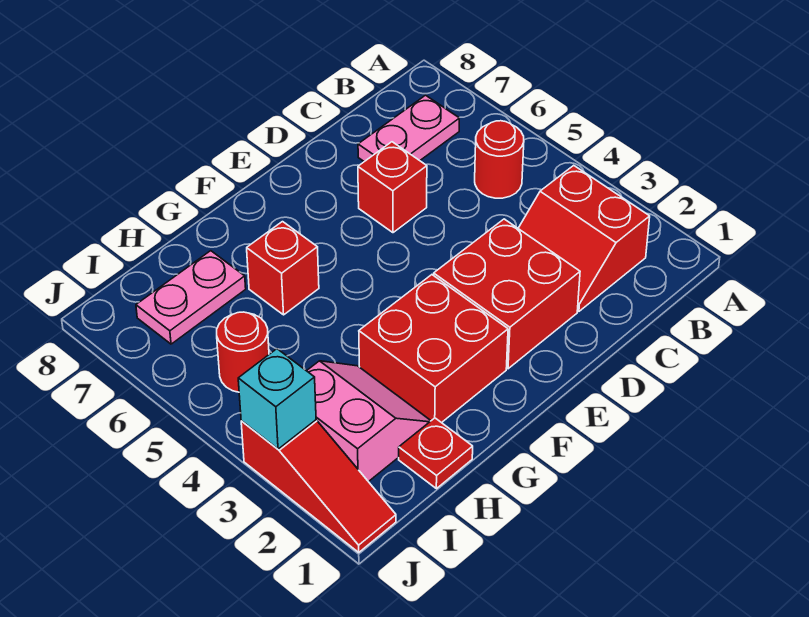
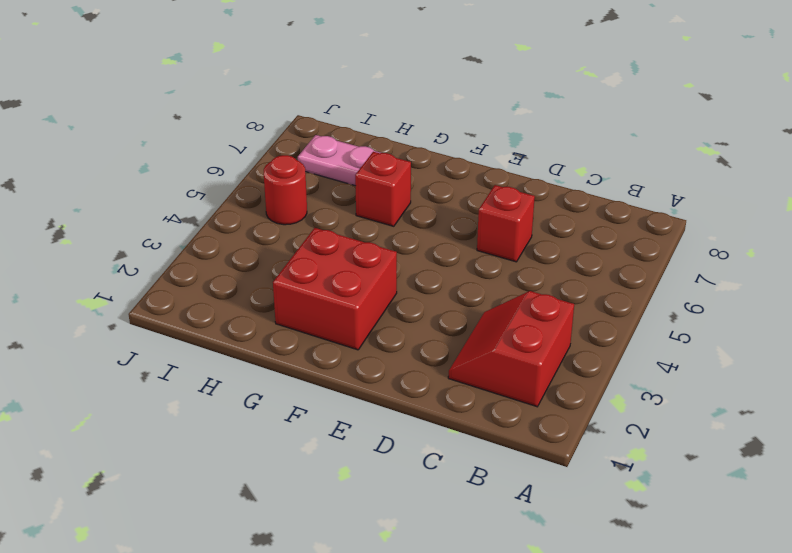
none -> red round brick B5 level 1
none -> pink plate B7:C7 level 1
none -> red brick D2:E3 level 1

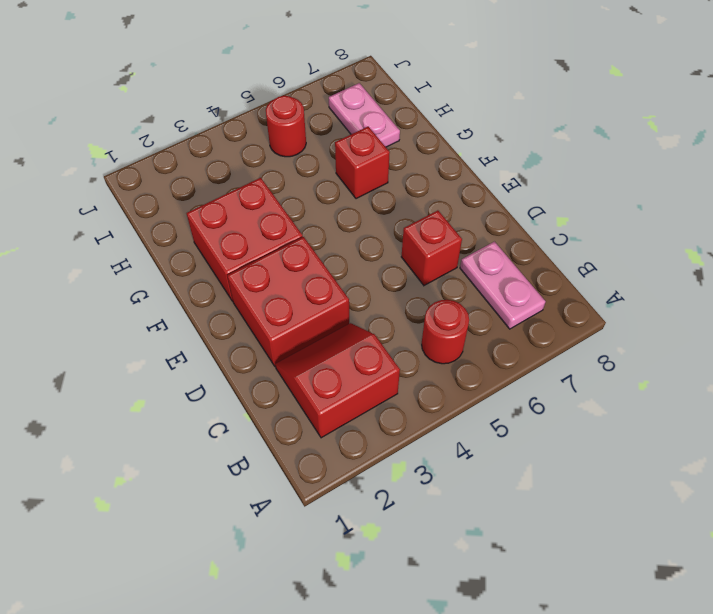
none -> red plate H1 level 1
none -> pink slope H2:I3 level 1 top I
none -> red slope J1:J3 level 1 top 3

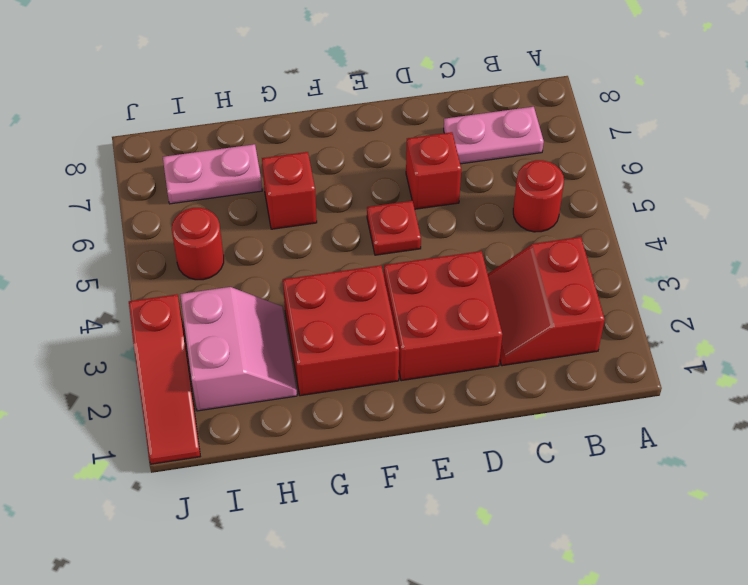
red plate E5 level 1 -> red plate H1 level 1
none -> cyan brick J3 level 2

